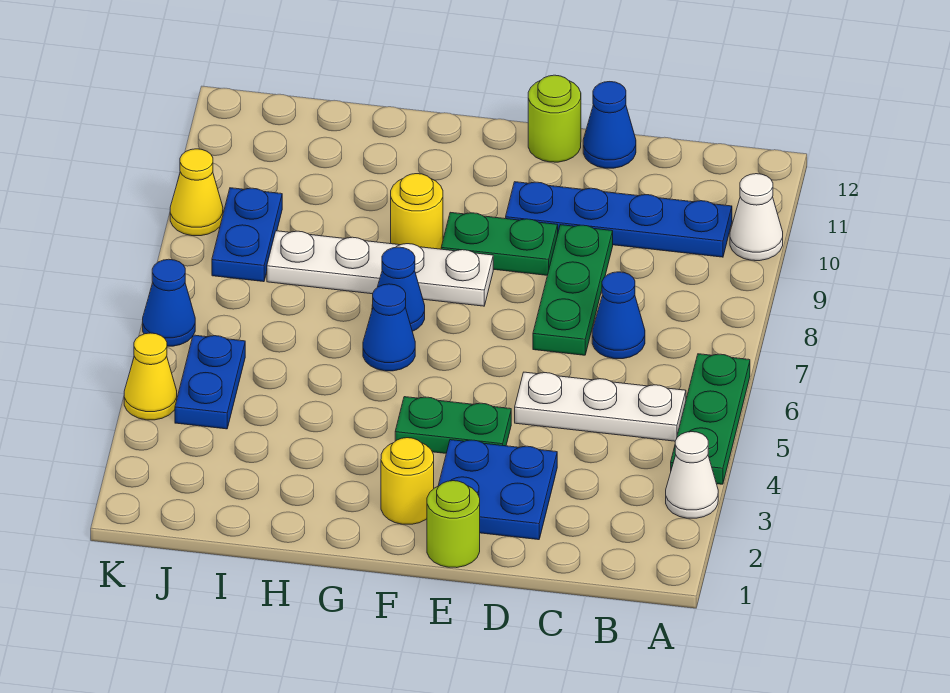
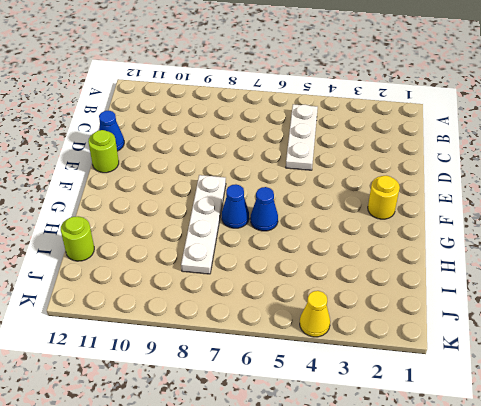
lime round brick I12 level 1 -> lime round brick E1 level 1
none -> white cone A3 level 1
none -> green plate A4:A6 level 1
none -> white cone A10 level 1

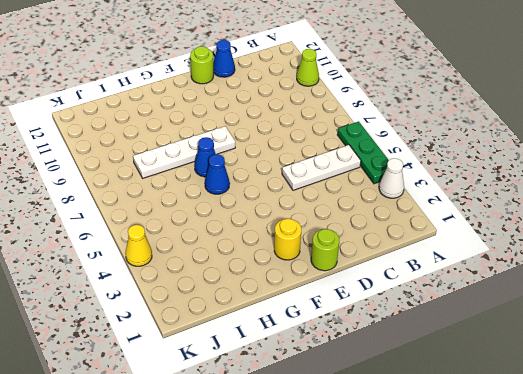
lime cone A10 level 1 -> white cone A10 level 1
none -> blue plate B10:E10 level 1
none -> blue cone C7 level 1
none -> blue plate D2:E3 level 1

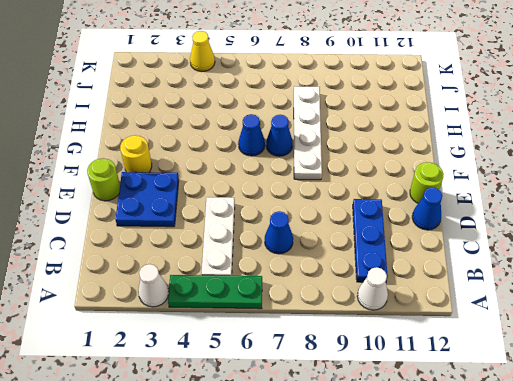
blue plate B10:D10 level 1 -> blue plate B10:E10 level 1
none -> green plate D7:D9 level 1
none -> green plate E4:F4 level 1
none -> green plate E9:F9 level 1

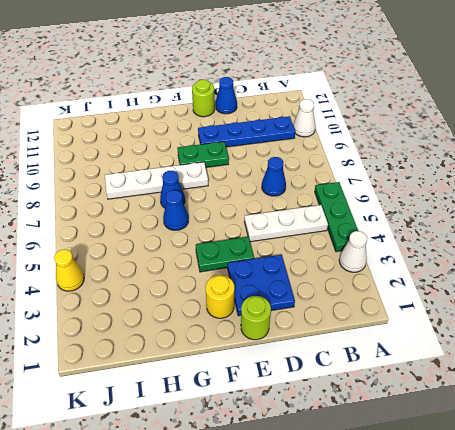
none -> green plate D7:D9 level 1
none -> yellow round brick G9 level 1
none -> blue plate J4:J5 level 1

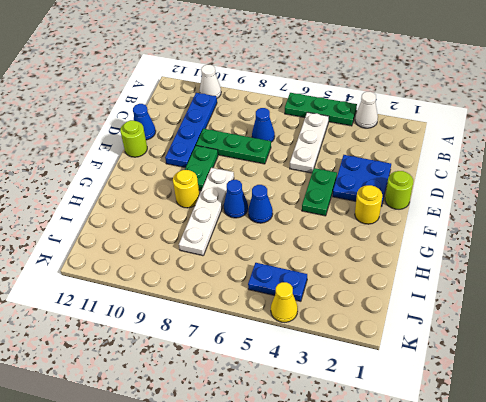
none -> blue plate J8:J9 level 1
none -> blue cone K6 level 1
none -> yellow cone K9 level 1

